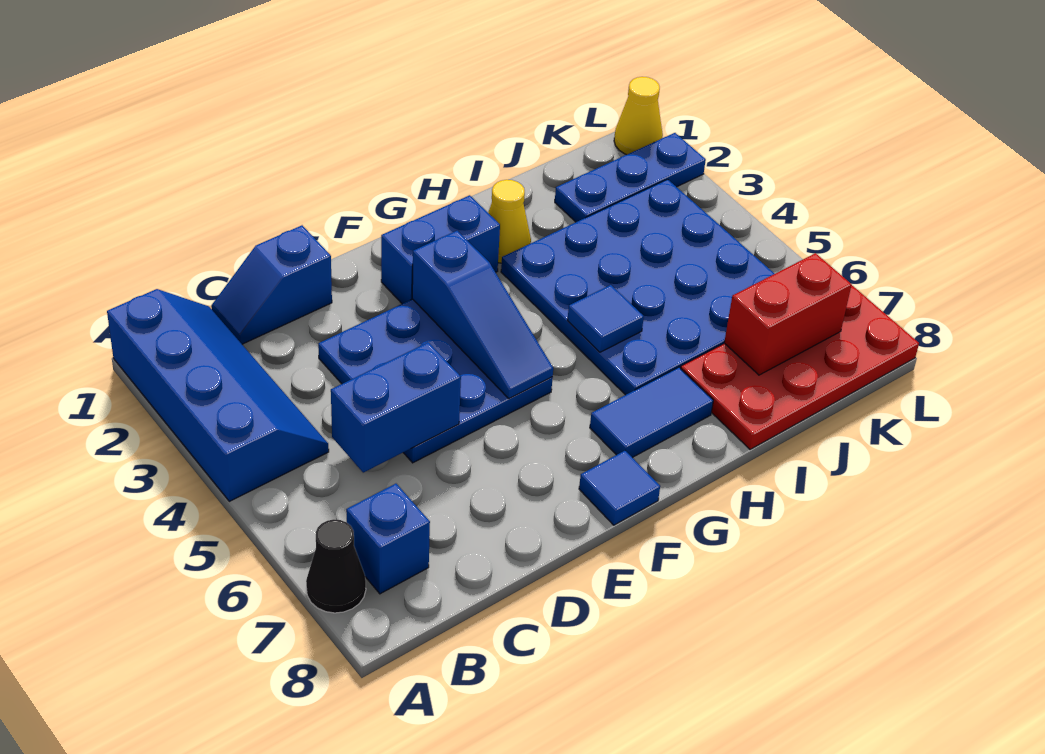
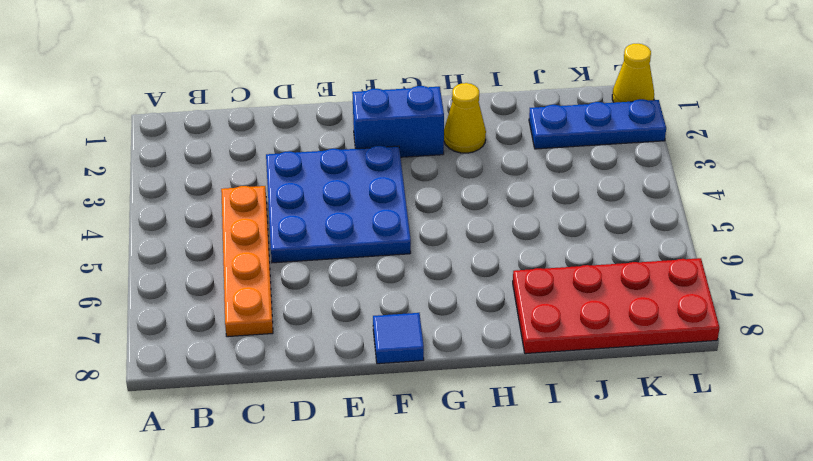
orange plate C4:C7 level 1 -> none
none -> blue slope A1:B4 level 1 top A
none -> black cone A7 level 1
none -> blue brick B7 level 1

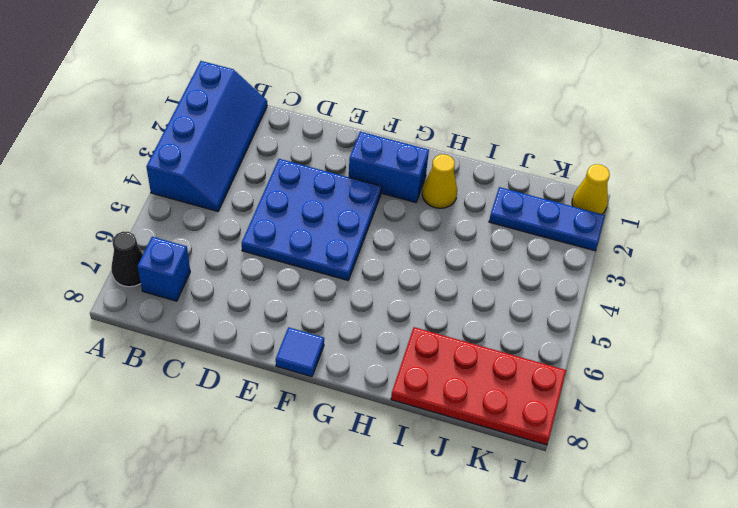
none -> blue slope C1:D1 level 1 top D
none -> blue tile G7:H7 level 1
none -> blue plate H3:K6 level 1

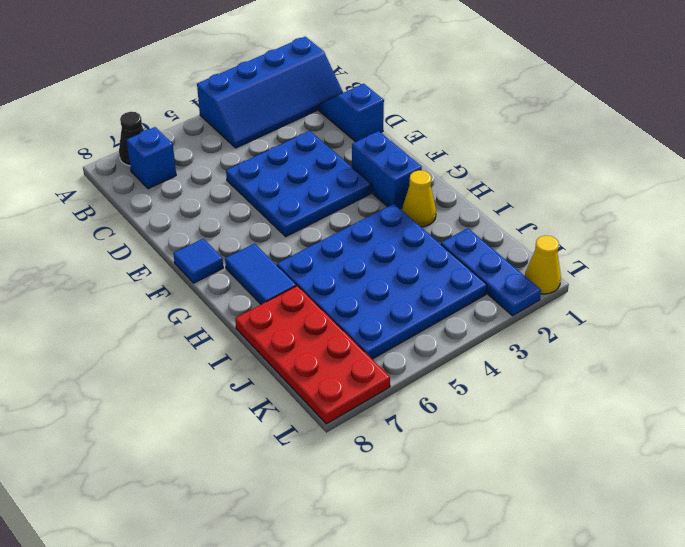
none -> blue brick C5:D5 level 2
none -> blue slope F3:F5 level 2 top 3
none -> blue tile H5 level 2

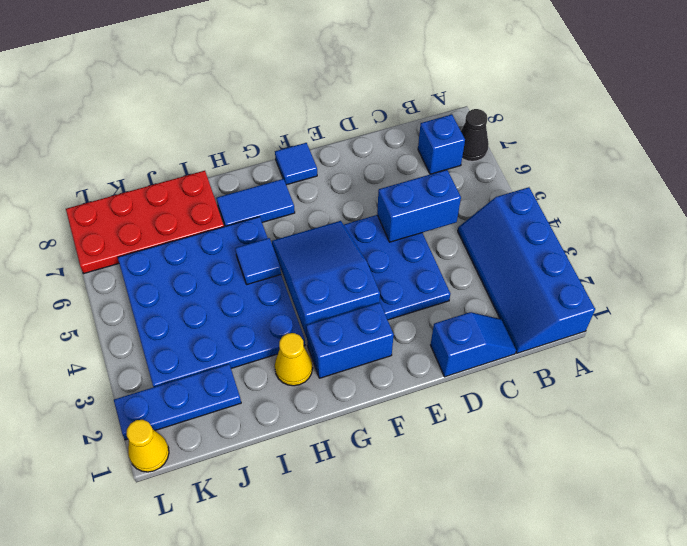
blue slope F3:G5 level 2 top 3 -> blue slope F3:F5 level 2 top 3
none -> red brick J7:K7 level 2

